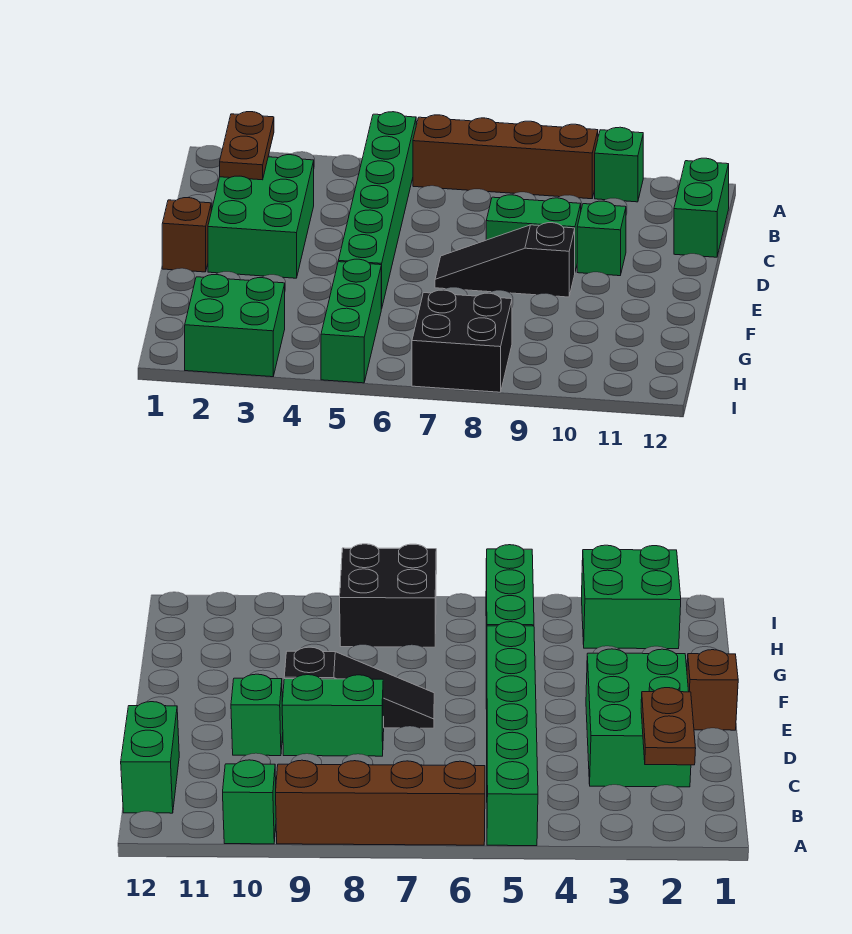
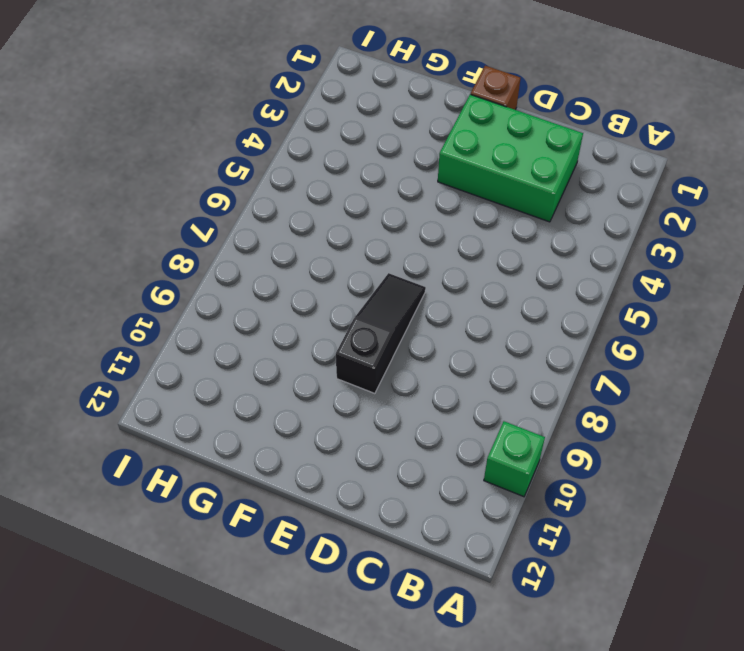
none -> green brick A5:F5 level 1
none -> brown brick A6:A9 level 1
none -> green brick B12:C12 level 1

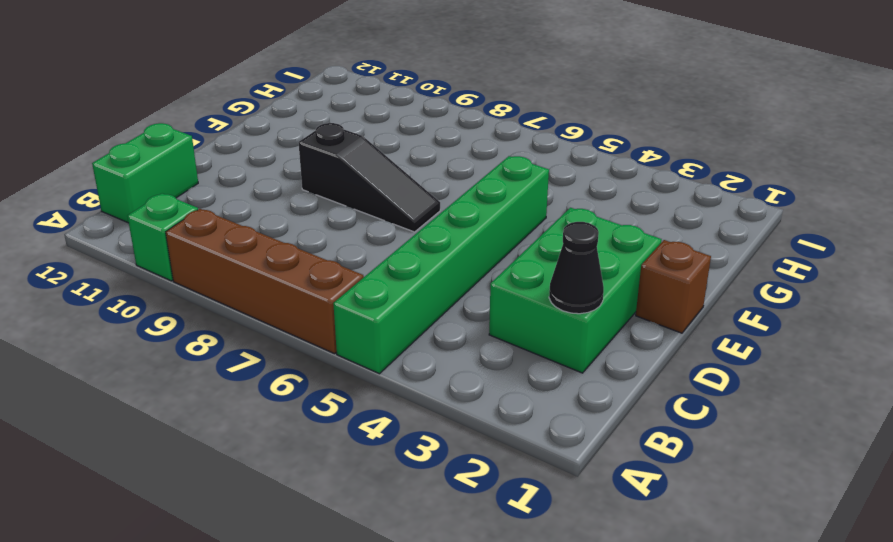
black cone C2 level 2 -> brown plate B2:C2 level 2
none -> green brick D8:D9 level 1
none -> green brick D10 level 1
none -> green brick G5:I5 level 1

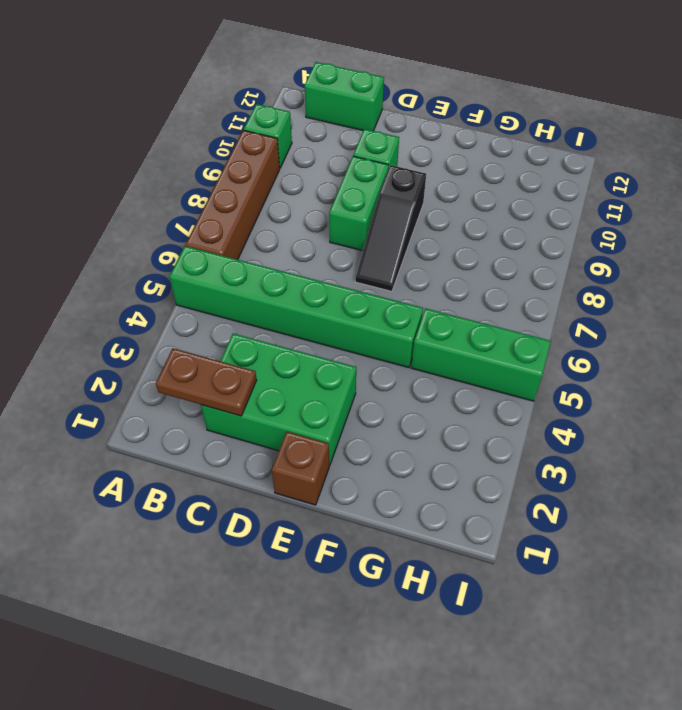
none -> green brick H2:I3 level 1
none -> black brick H7:I8 level 1

